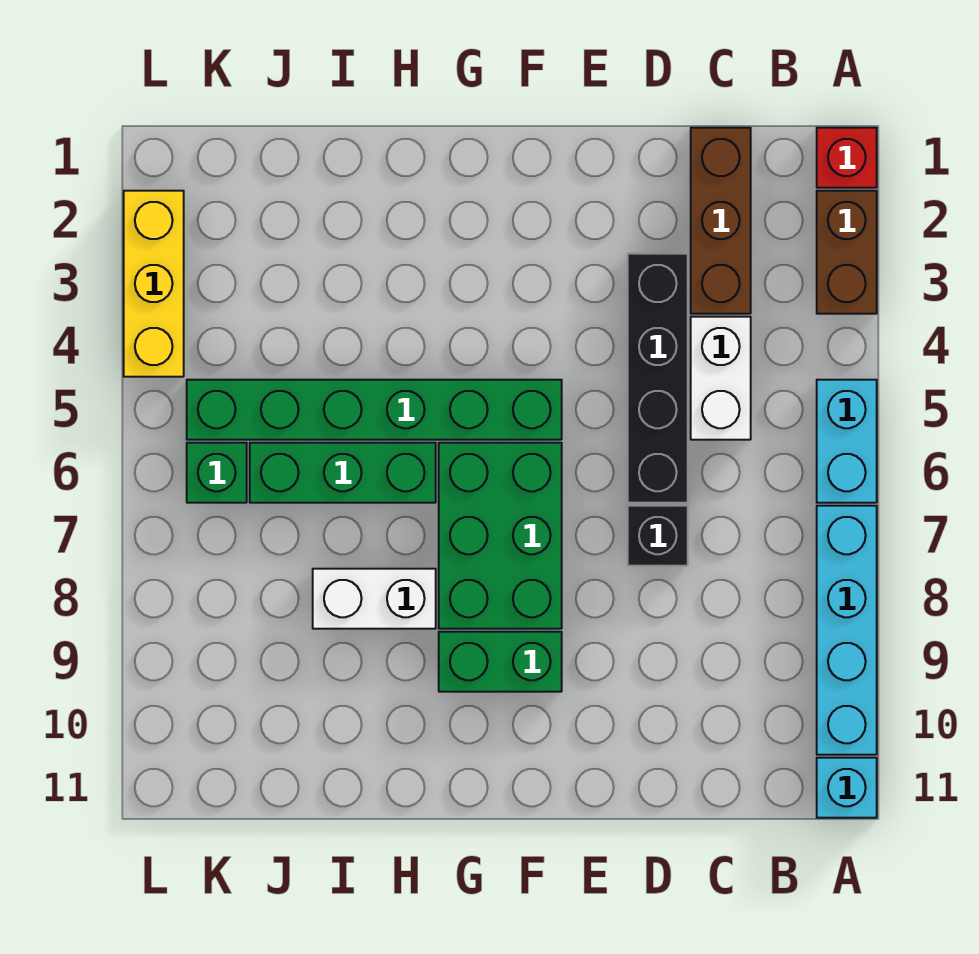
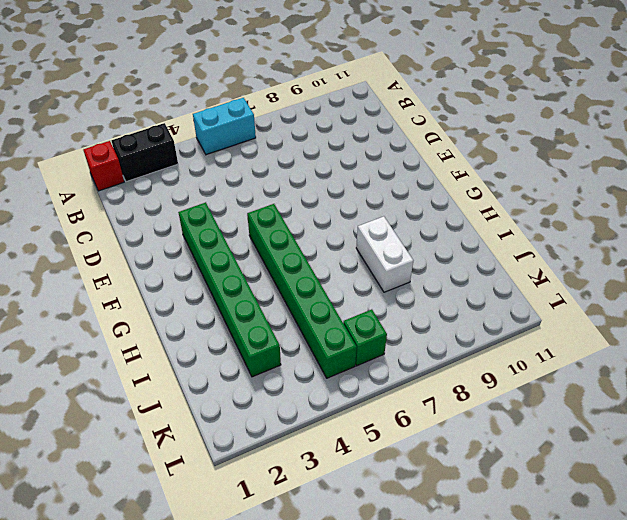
black brick A2:A3 level 1 -> brown brick A2:A3 level 1
green brick E3:J3 level 1 -> none
none -> cyan brick A7:A10 level 1
none -> cyan brick A11 level 1
none -> brown brick C1:C3 level 1

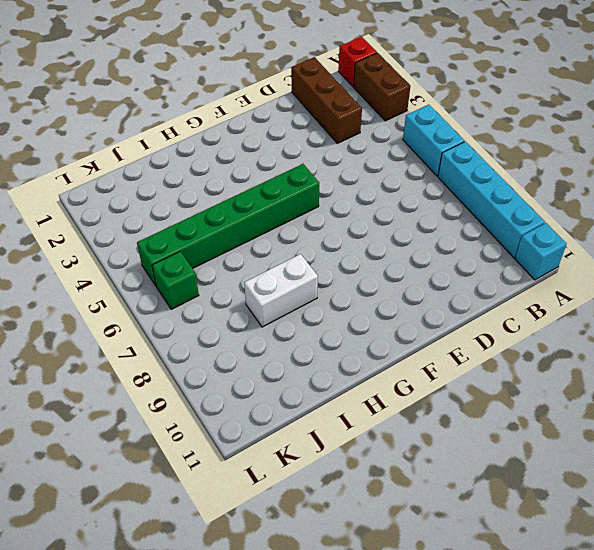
none -> white brick C4:C5 level 1
none -> black brick D3:D6 level 1
none -> black brick D7 level 1

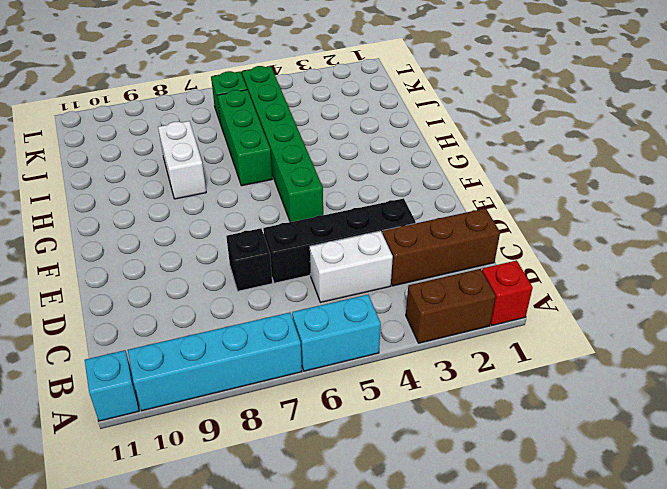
none -> green brick F6:G8 level 1
none -> green brick F9:G9 level 1
none -> yellow brick L2:L4 level 1

